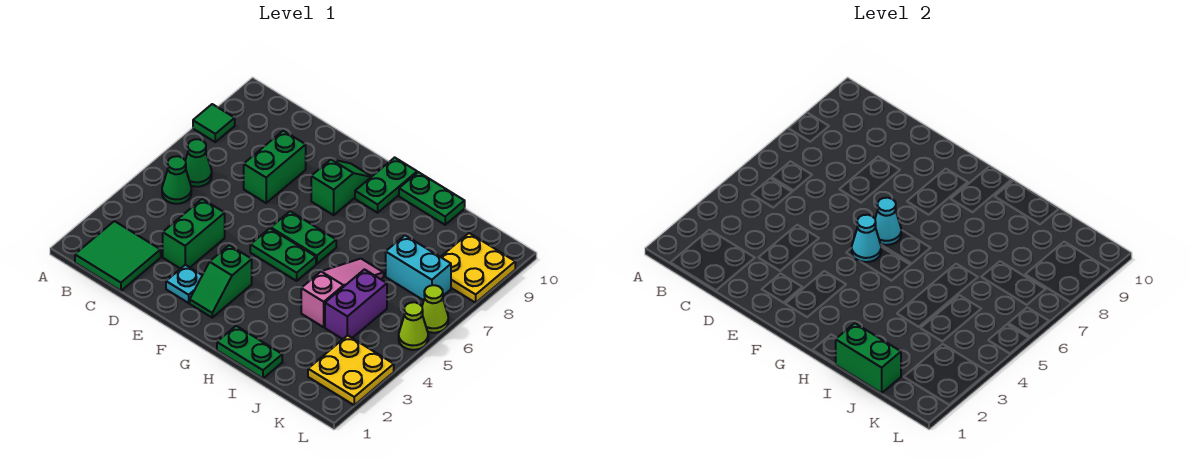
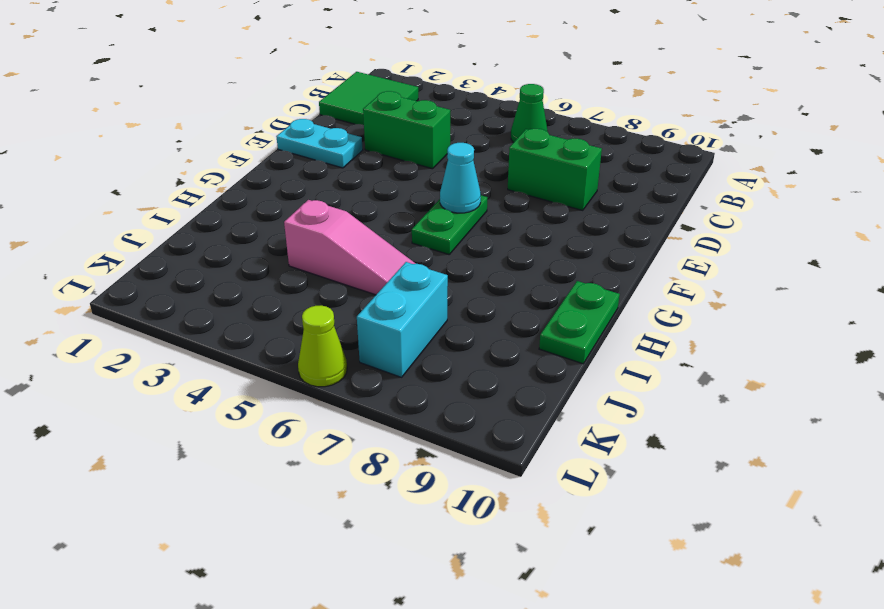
cyan plate E1:E2 level 1 -> cyan plate E2 level 1
none -> green tile A8 level 1
none -> green cone B5 level 1
none -> green slope F2:F3 level 1 top 3

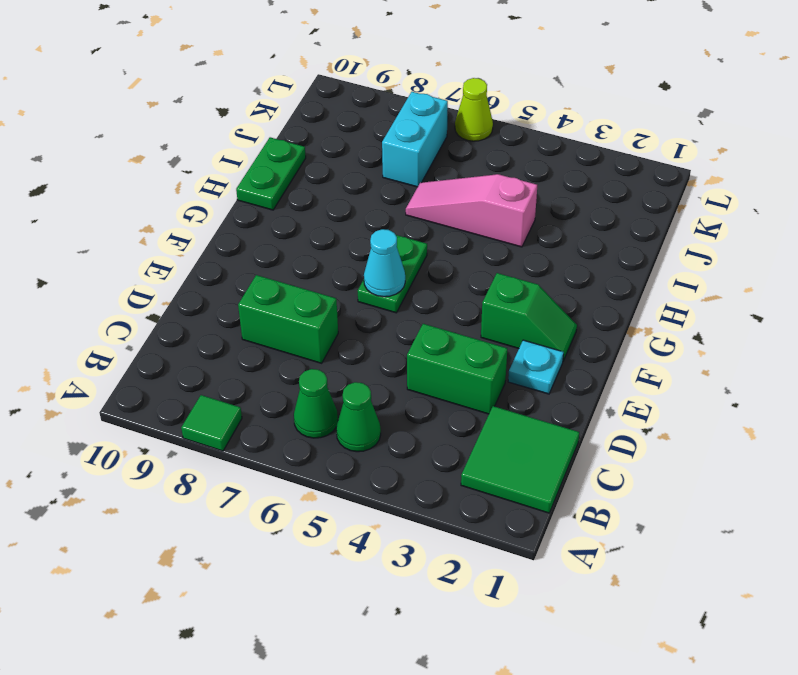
none -> green plate F5:G5 level 1
none -> green slope F8:F9 level 1 top 8
none -> green plate G9:G10 level 1

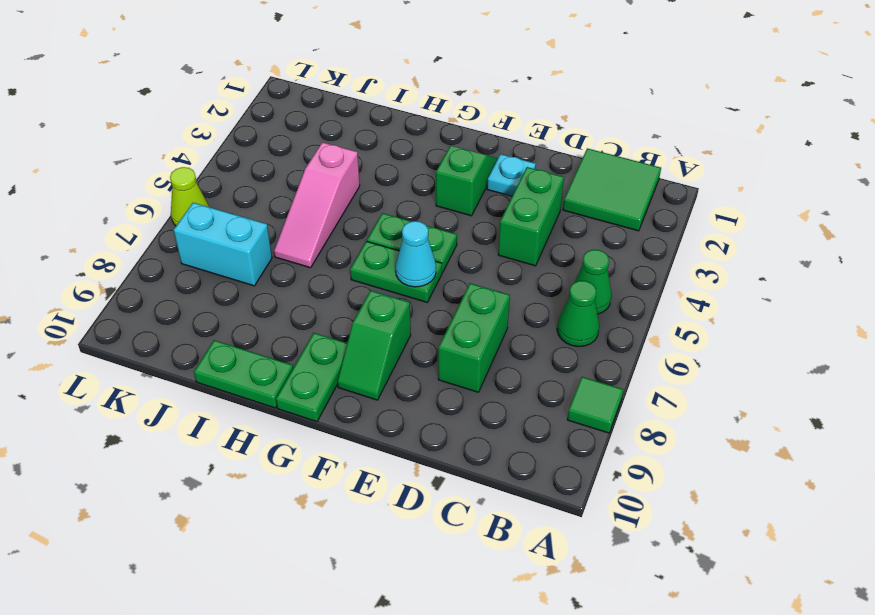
none -> green plate H1:I1 level 1
none -> purple brick J4:J5 level 1
none -> yellow plate K2:L3 level 1

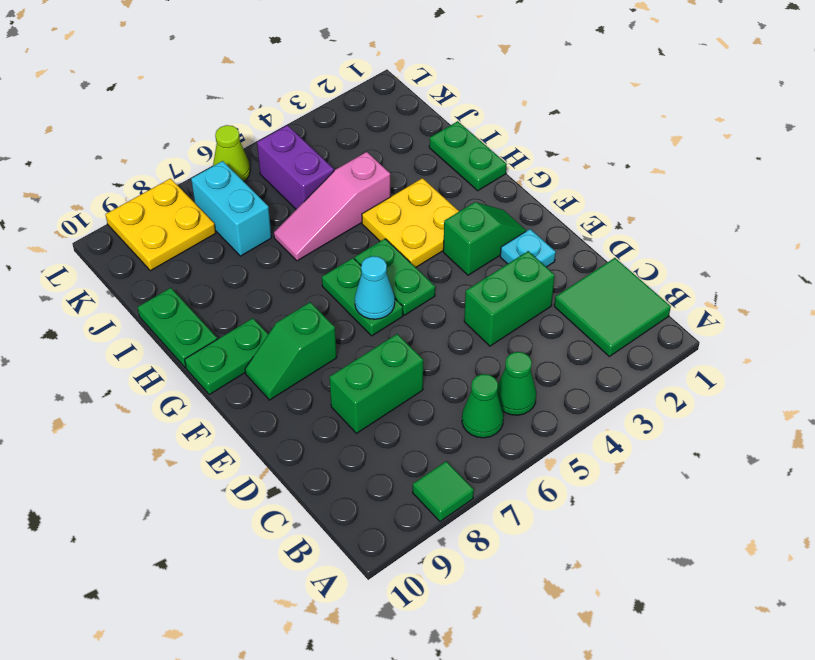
yellow plate G3:H4 level 1 -> yellow plate K2:L3 level 1
purple brick J5:K5 level 1 -> purple brick J4:J5 level 1
none -> lime cone L5 level 1
none -> cyan cone F5 level 2
none -> green brick I1:J1 level 2

